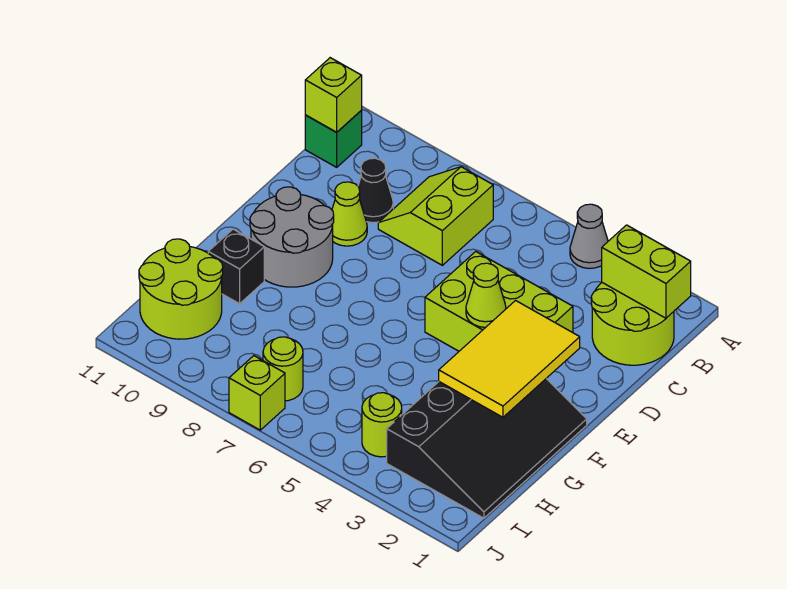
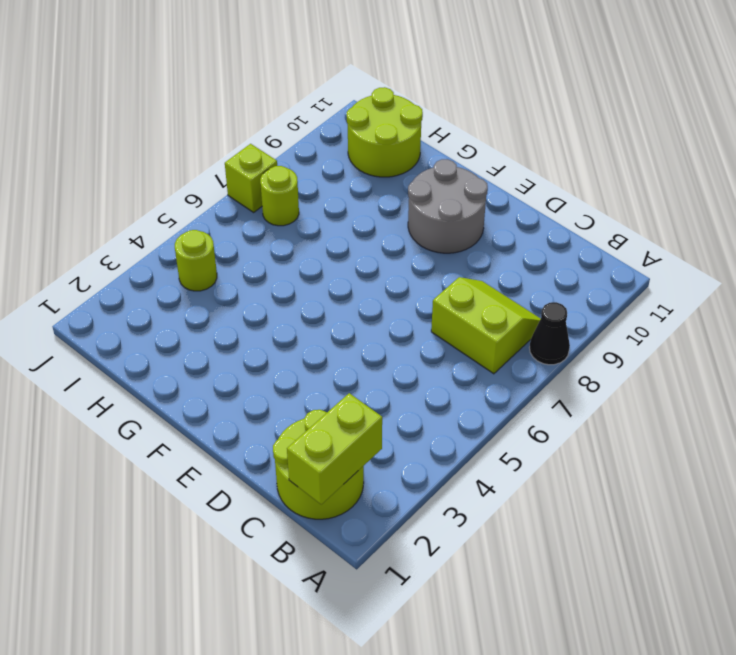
black cone A8 level 1 -> black cone C9 level 1
none -> grey cone A4 level 1
none -> green brick B11 level 1
none -> lime brick D3:E5 level 1

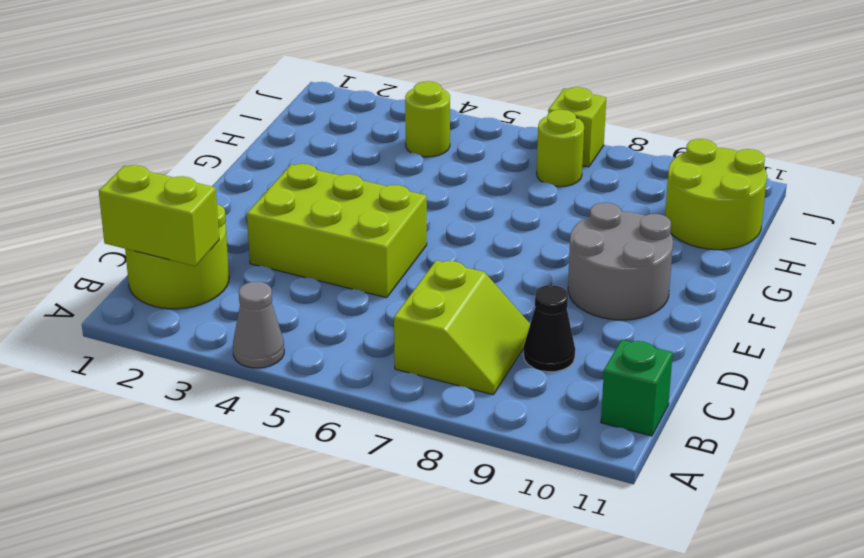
none -> lime cone D9 level 1
none -> black slope F1:I3 level 1 top 3
none -> black brick G10 level 1

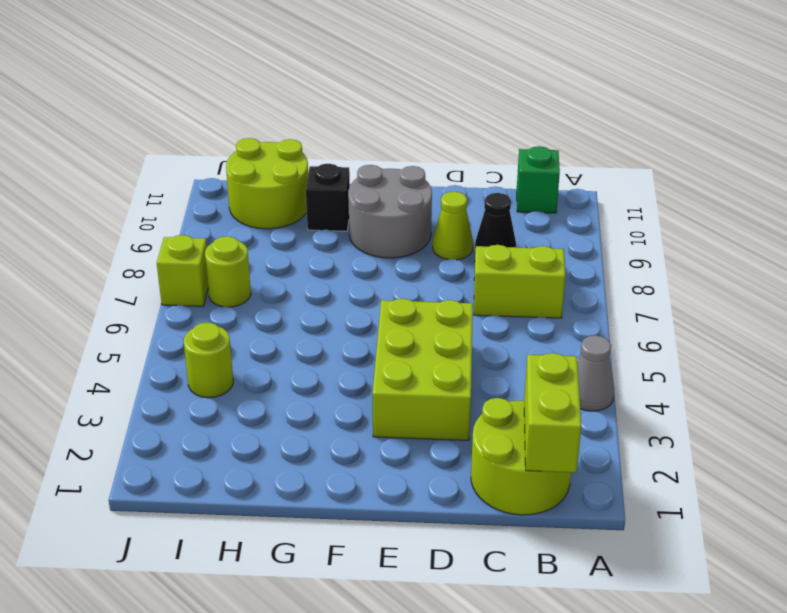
none -> black slope F1:I3 level 1 top 3
none -> lime brick B11 level 2
none -> yellow tile E2:G3 level 2

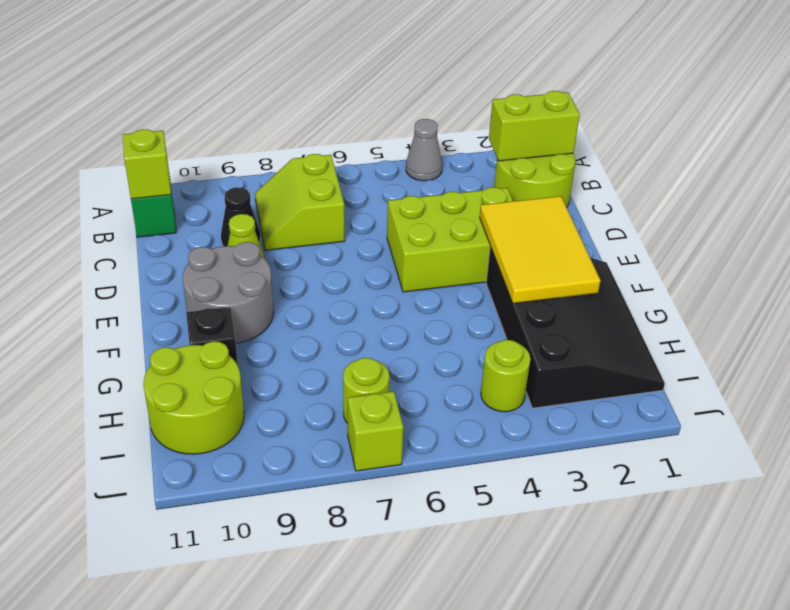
none -> lime cone E4 level 2

